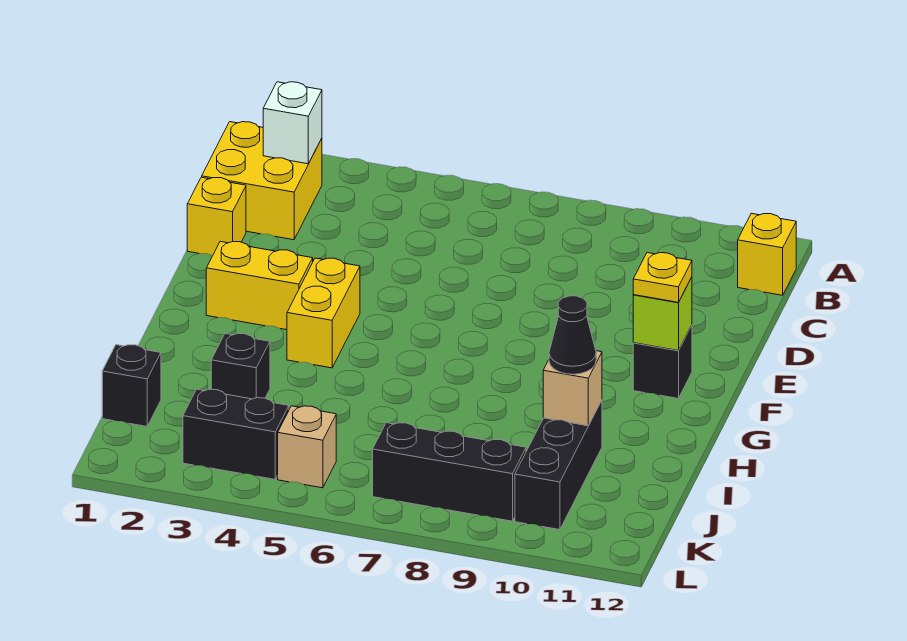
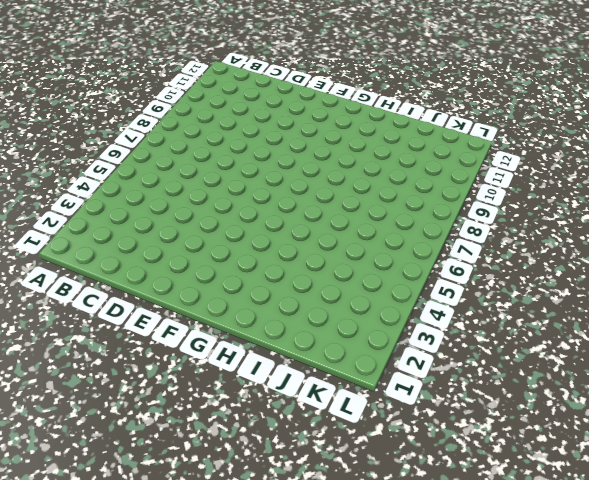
none -> yellow brick B1:C2 level 1
none -> yellow brick B12 level 1
none -> yellow brick D1 level 1

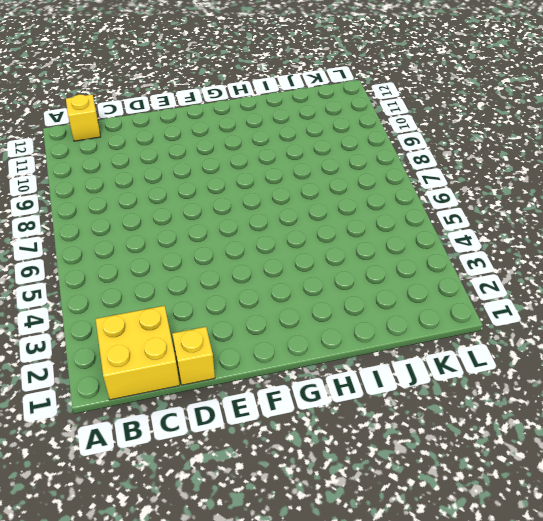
none -> yellow brick F2:F3 level 1
none -> yellow brick F4:G4 level 1
none -> black brick F11 level 1

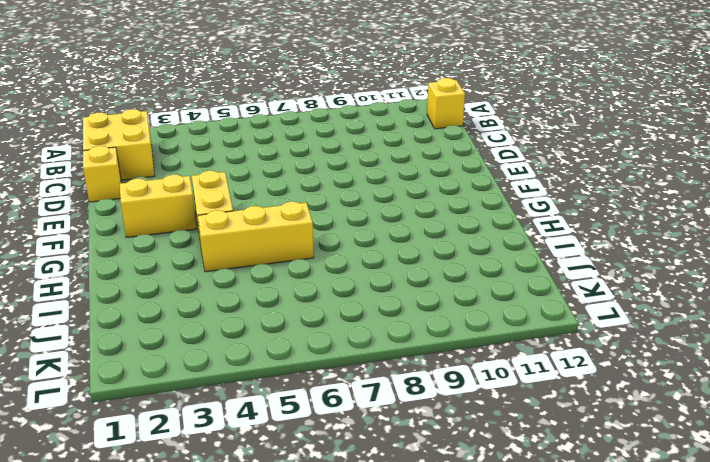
yellow brick H4:H6 level 1 -> none
none -> black brick F11 level 1
none -> black brick I3 level 1
none -> black brick I10:K10 level 1

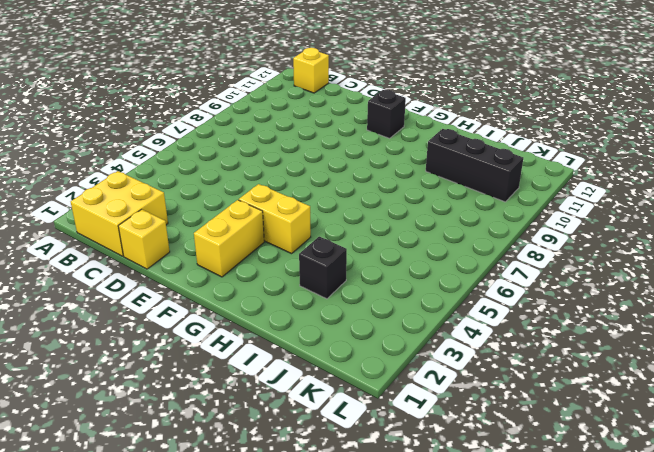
none -> black brick J1 level 1
none -> black brick K3:K4 level 1
none -> tan brick K5 level 1

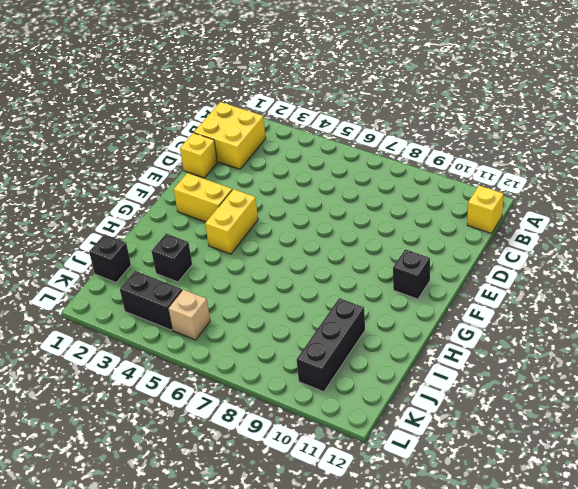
none -> black brick K7:K9 level 1
none -> white brick B2 level 2
none -> lime brick F11 level 2

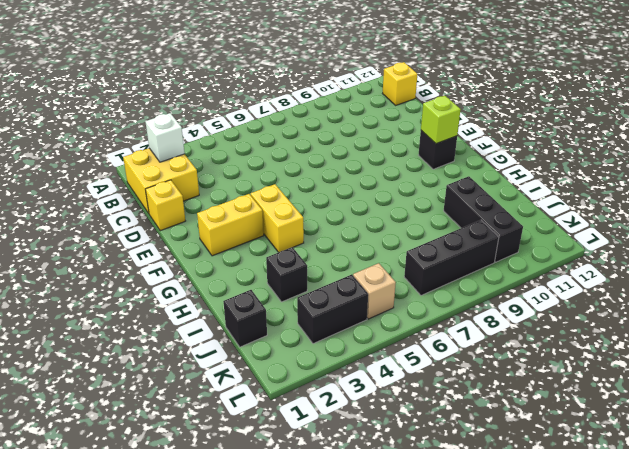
none -> tan brick I10 level 2
none -> yellow plate F11 level 3
none -> black cone I10 level 3

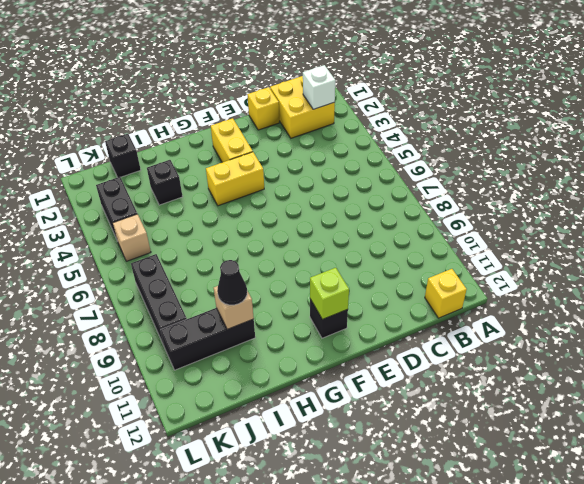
none -> yellow plate F11 level 3

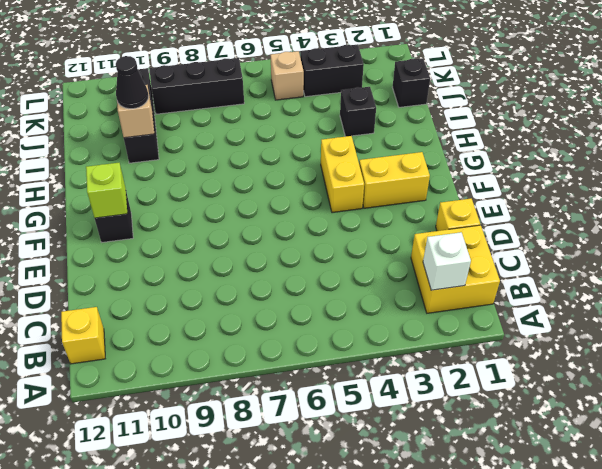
none -> yellow plate F11 level 3

